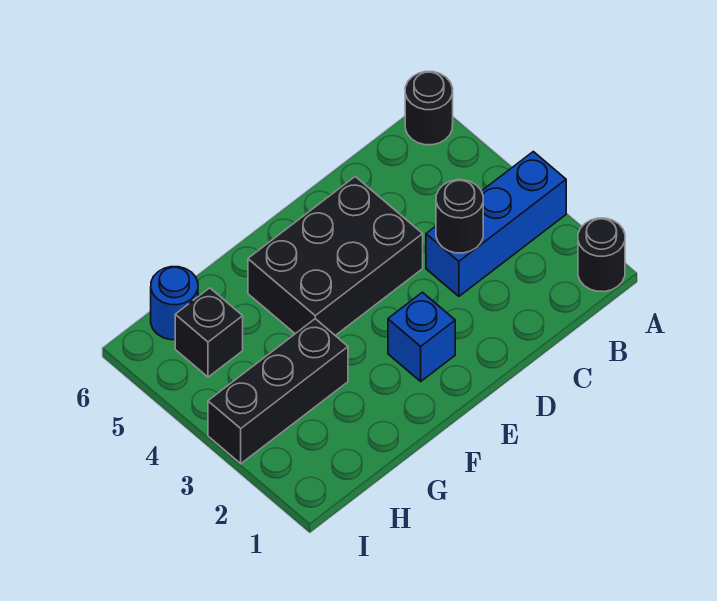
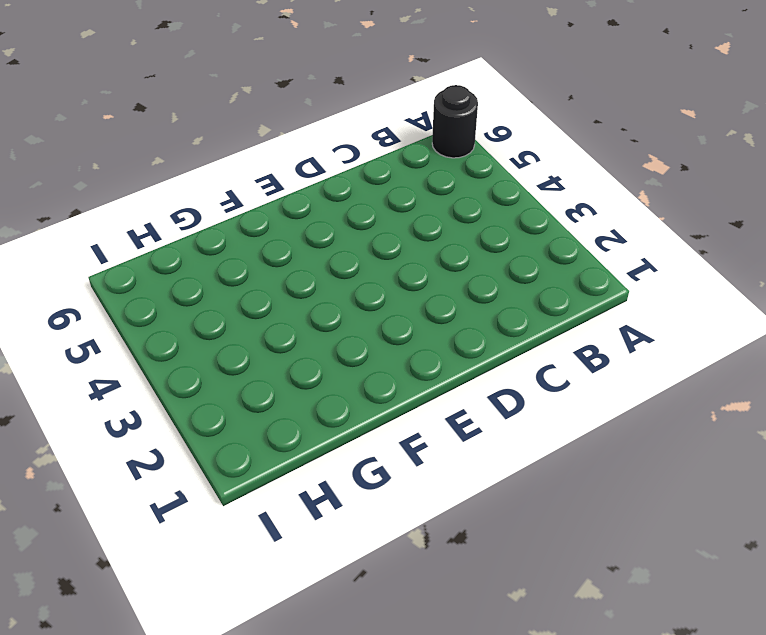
none -> black round brick A1 level 1
none -> blue brick A3:C3 level 1

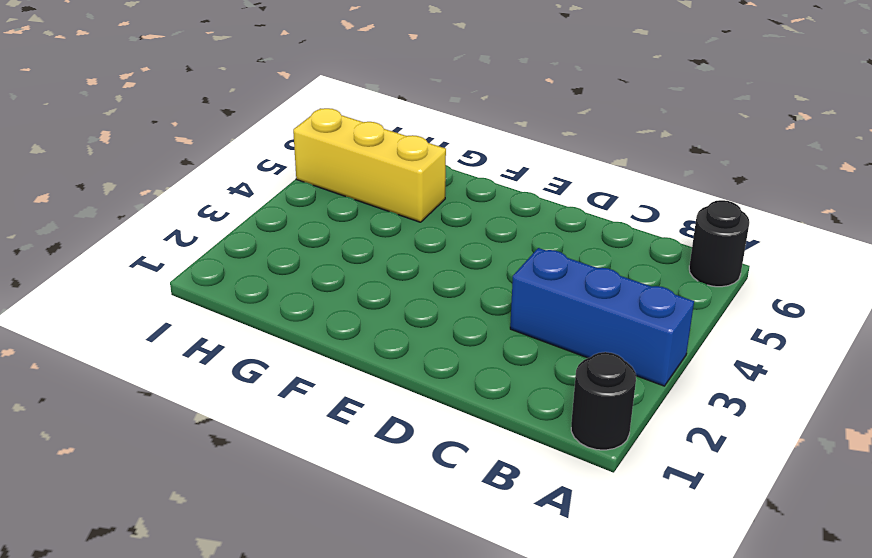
yellow brick G5:I5 level 1 -> black brick H5 level 1
none -> black brick D4:F5 level 1
none -> blue brick E2 level 1

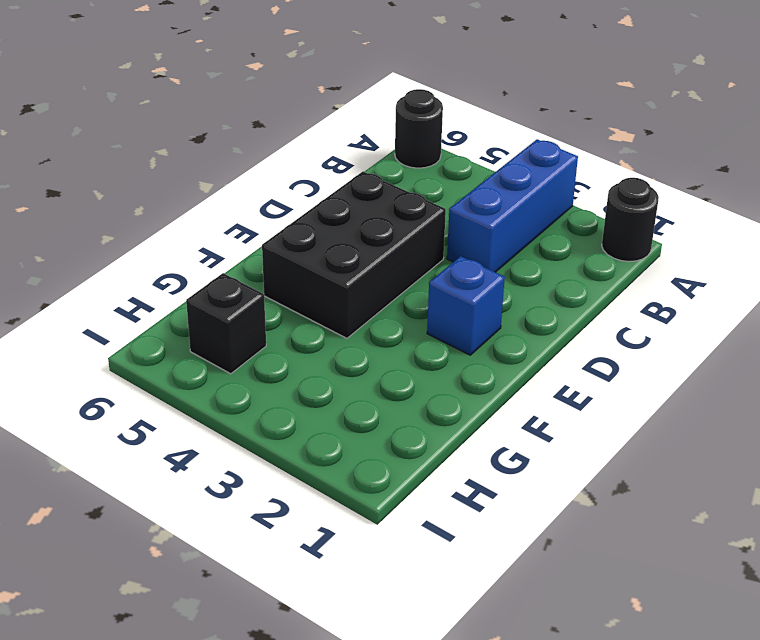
none -> black brick G3:I3 level 1
none -> blue round brick H6 level 1

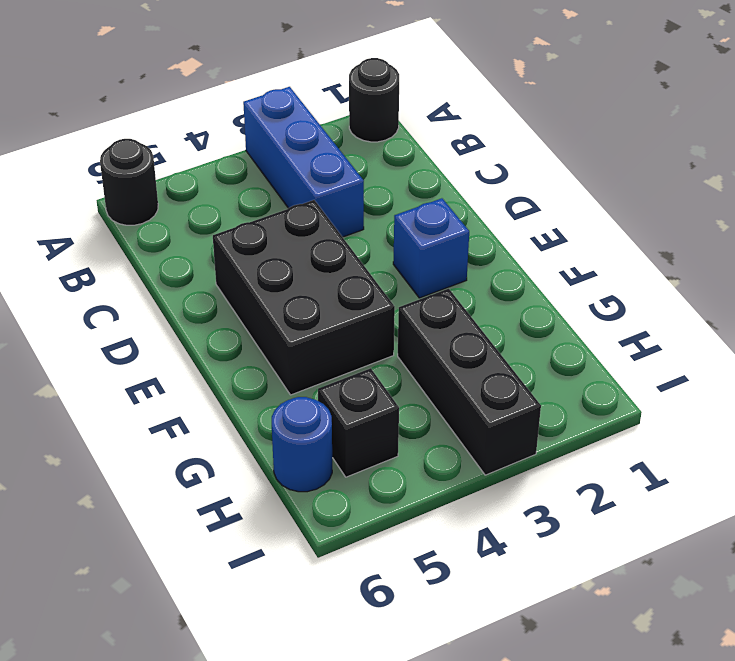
none -> black round brick C3 level 2

